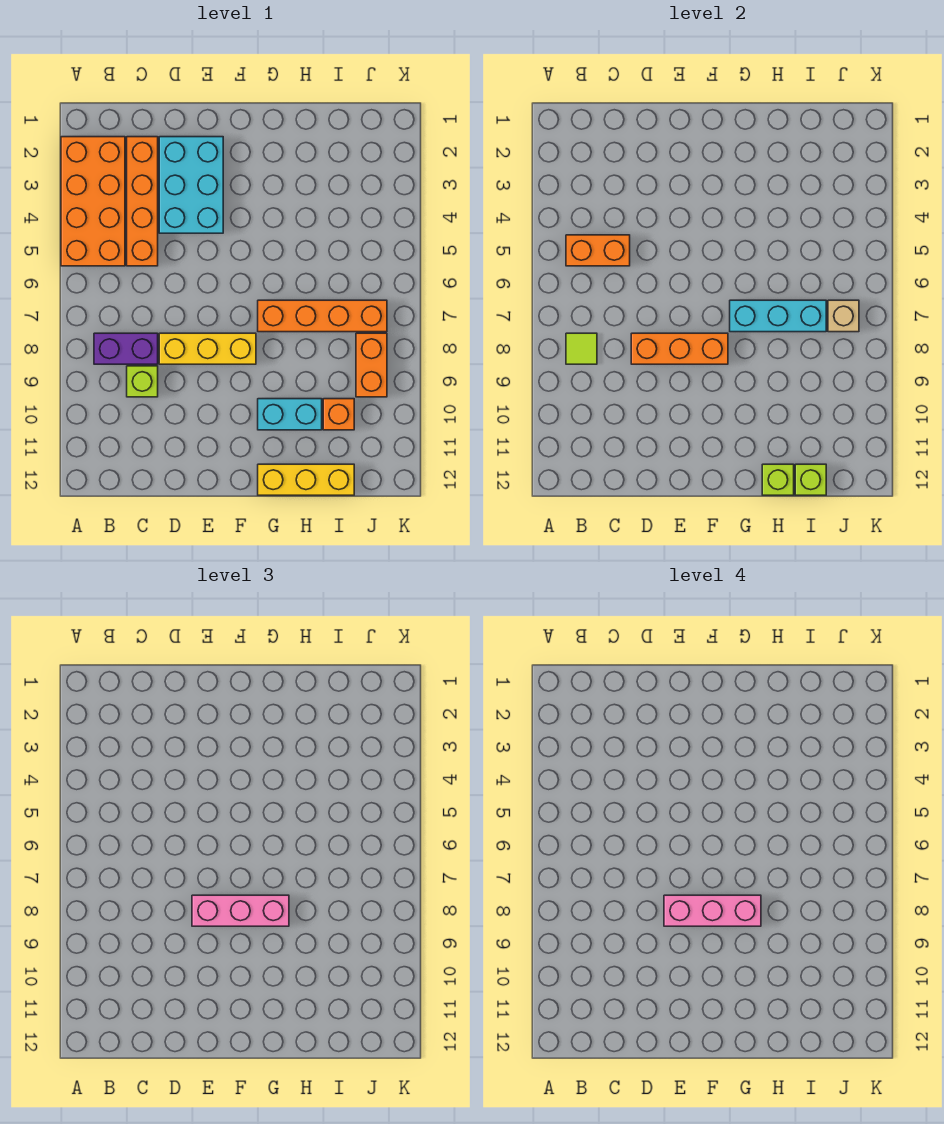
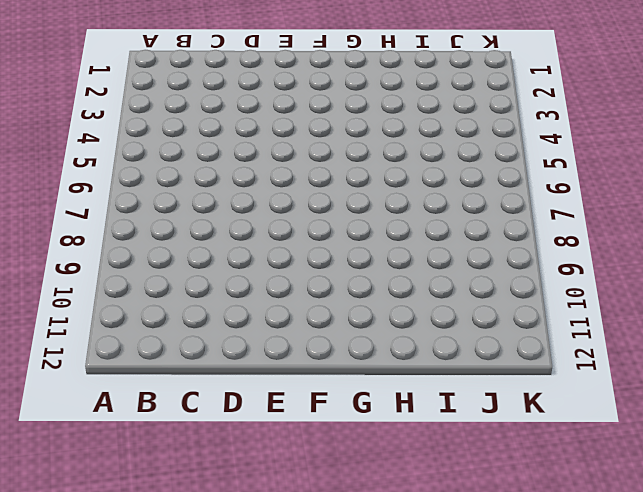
none -> orange brick A2:B5 level 1
none -> purple brick B8:C8 level 1
none -> orange brick C2:C5 level 1

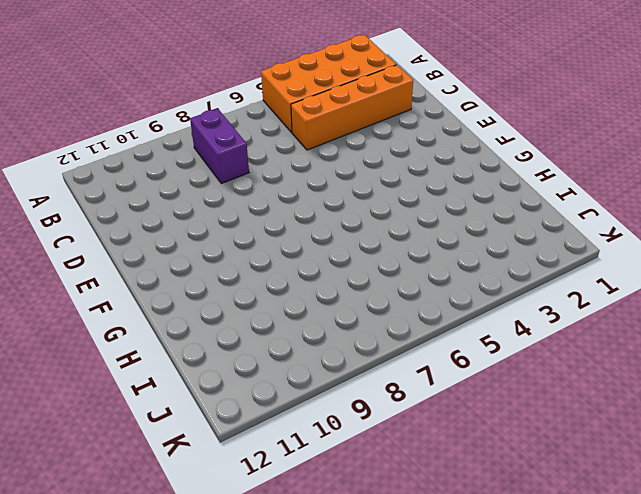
none -> lime brick C9 level 1
none -> cyan brick D2:E4 level 1
none -> yellow brick D8:F8 level 1

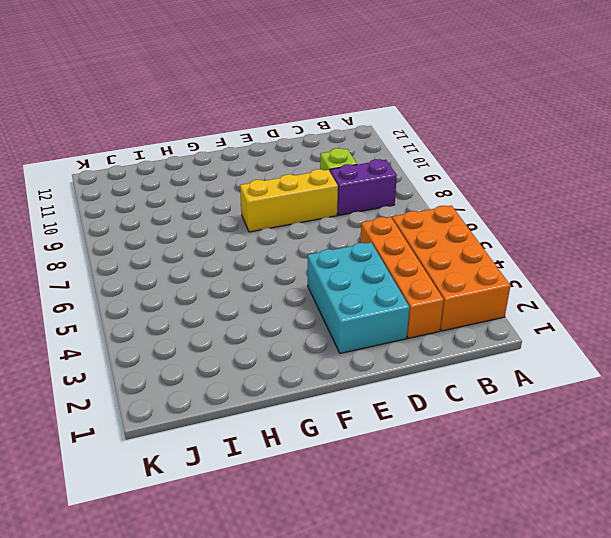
none -> orange brick G7:J7 level 1
none -> cyan brick G10:H10 level 1
none -> yellow brick G12:I12 level 1

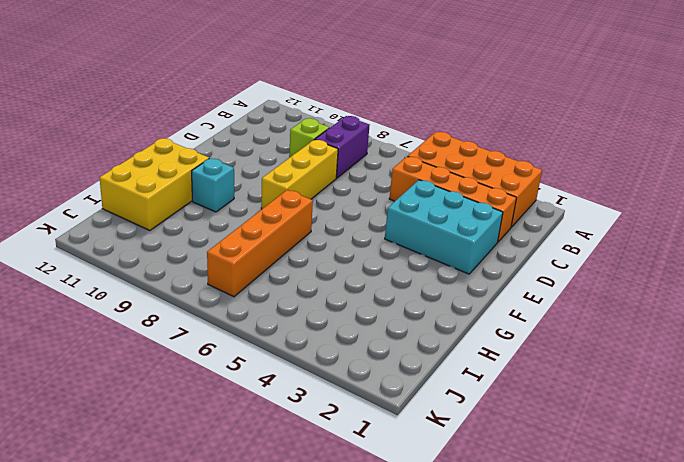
cyan brick G10 level 1 -> cyan brick G10:H10 level 1
yellow brick G11:I12 level 1 -> yellow brick G12:I12 level 1
none -> orange brick I10 level 1
none -> orange brick J8:J9 level 1
none -> orange brick B5:C5 level 2

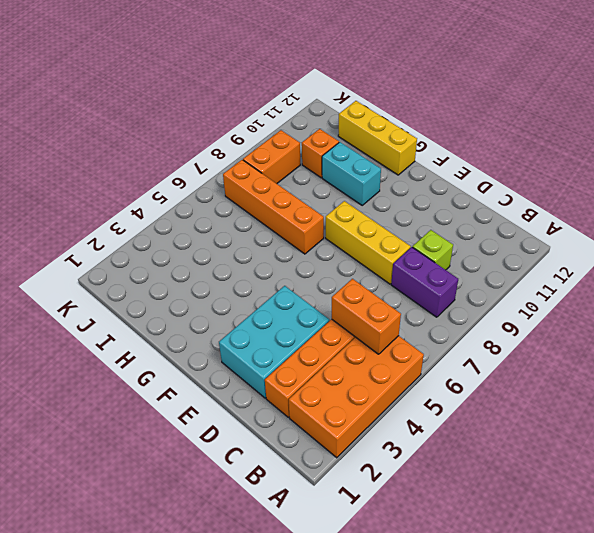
none -> lime tile B8 level 2
none -> orange brick D8:F8 level 2
none -> cyan brick G7:I7 level 2

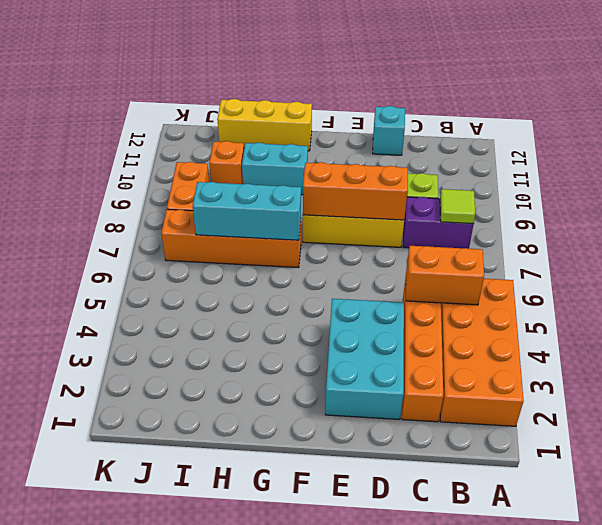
cyan brick D12 level 1 -> none
none -> lime brick H12 level 2
none -> lime brick I12 level 2
none -> tan brick J7 level 2

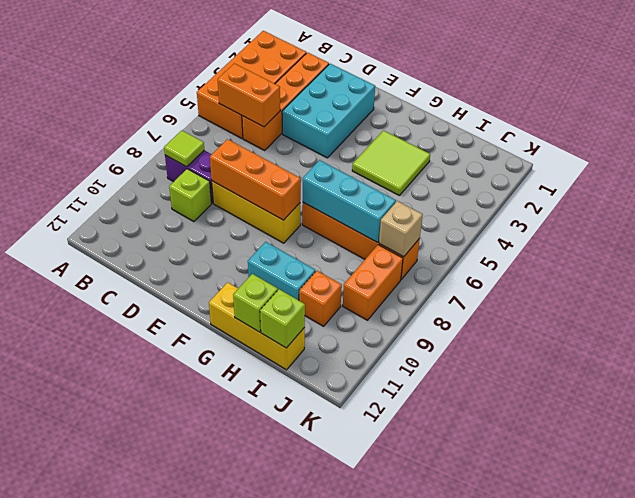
lime tile G3:H4 level 1 -> none
none -> pink brick E8:G8 level 3
none -> pink brick E8:G8 level 4

